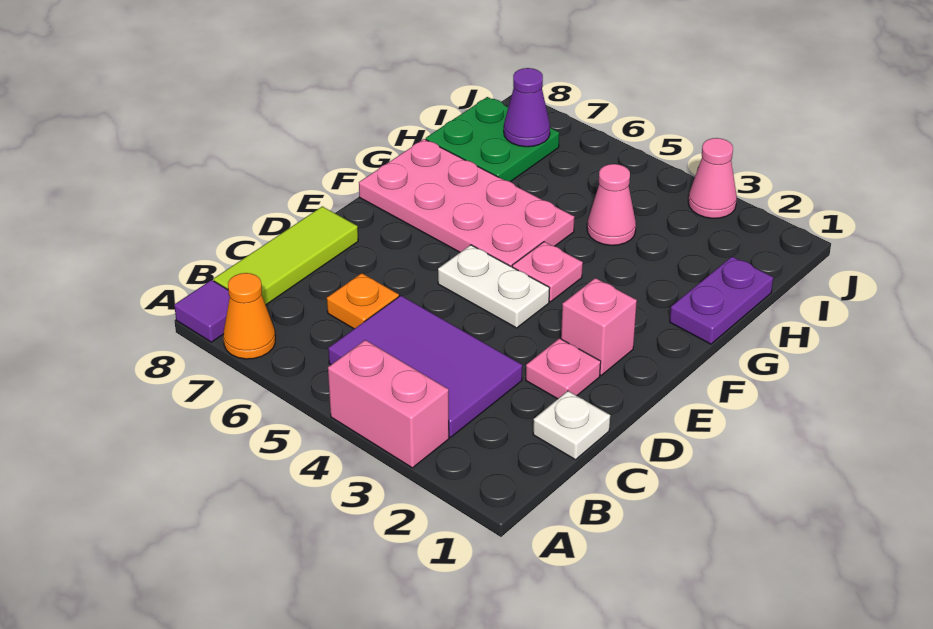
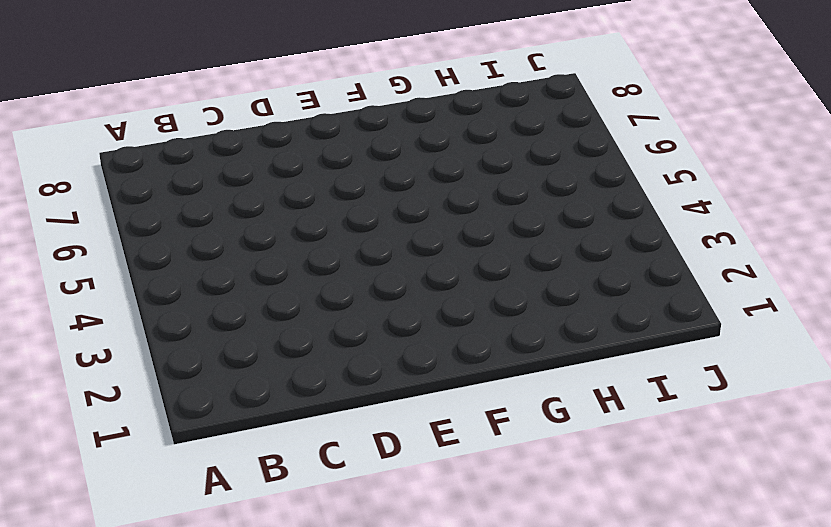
none -> pink brick A3:A4 level 1
none -> orange cone A7 level 1
none -> purple tile A8 level 1

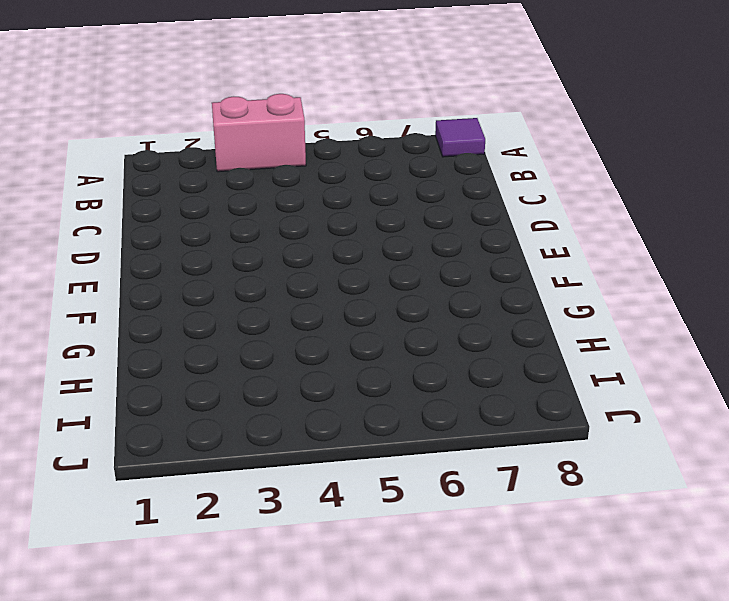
none -> orange cone A7 level 1
none -> purple tile B3:C5 level 1
none -> lime tile B8:D8 level 1

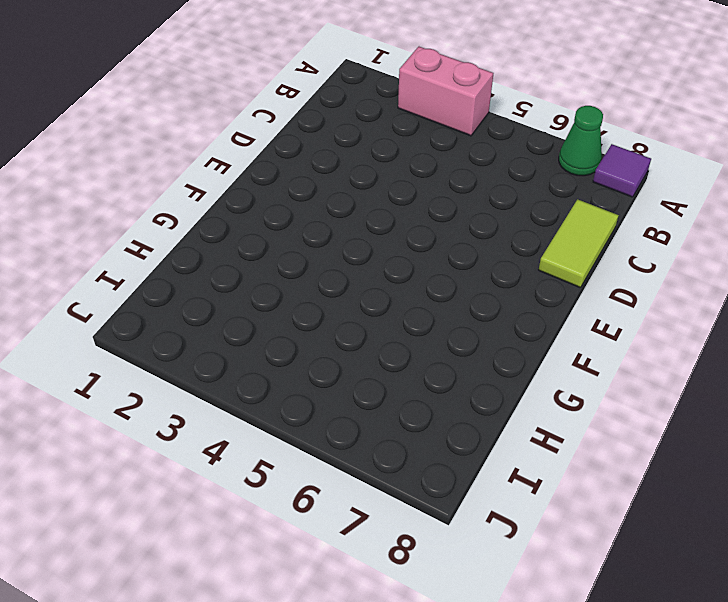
green cone A7 level 1 -> orange cone A7 level 1
lime tile C8:D8 level 1 -> lime tile B8:D8 level 1
none -> purple tile B3:C5 level 1
none -> white plate C1 level 1
none -> orange plate C6 level 1

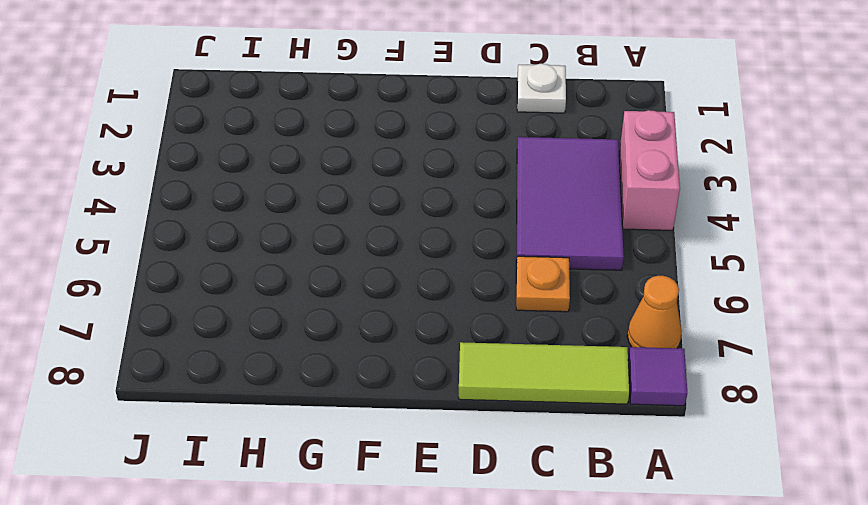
none -> pink plate D2 level 1
none -> pink brick E2 level 1
none -> white plate E4:E5 level 1

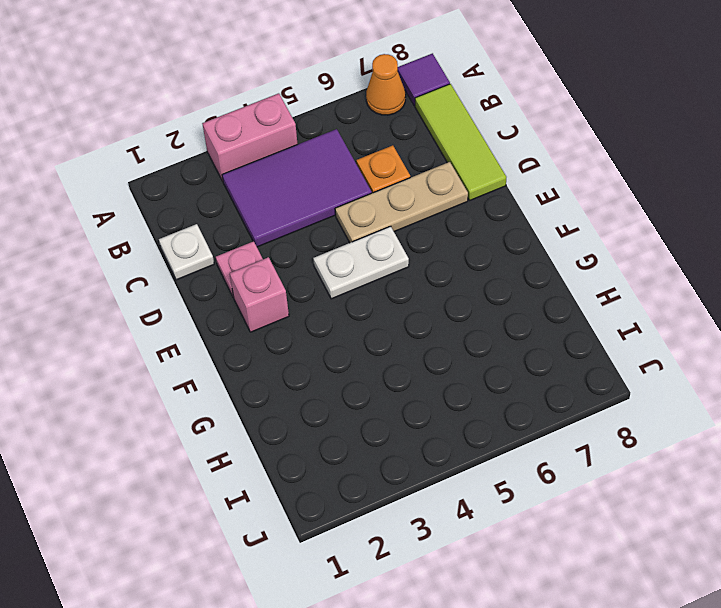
tan plate D5:D7 level 1 -> none
none -> pink plate F4 level 1
none -> pink plate F5:G8 level 1
none -> purple plate G1:H1 level 1

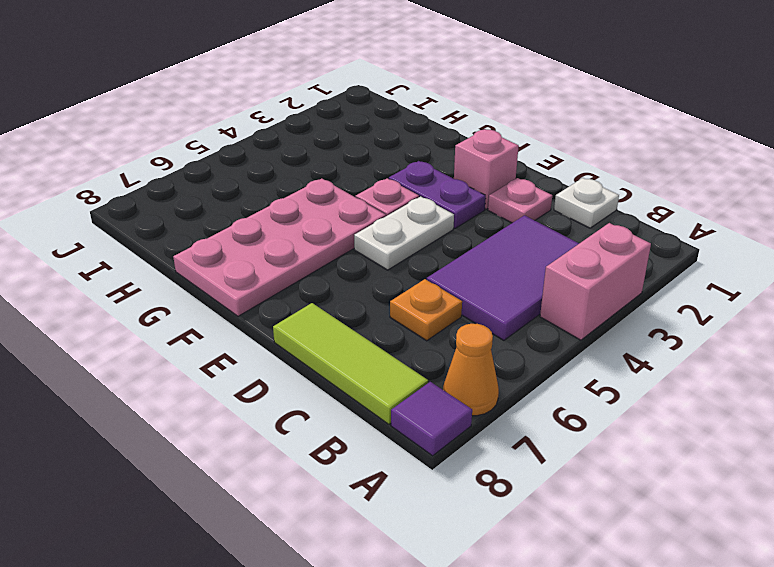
purple plate E3:F3 level 1 -> purple plate G1:H1 level 1
none -> pink cone H4 level 1
none -> green plate H7:I8 level 1
none -> pink cone J3 level 1

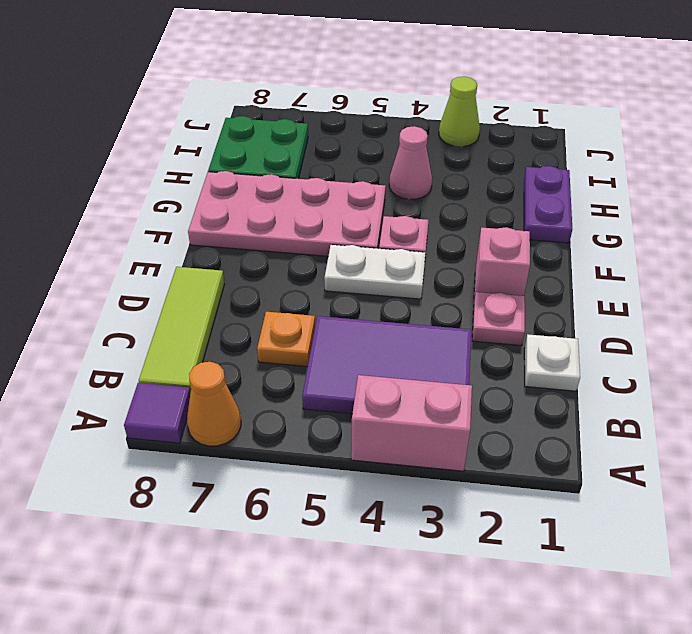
lime cone J3 level 1 -> pink cone J3 level 1
none -> purple cone I7 level 2

